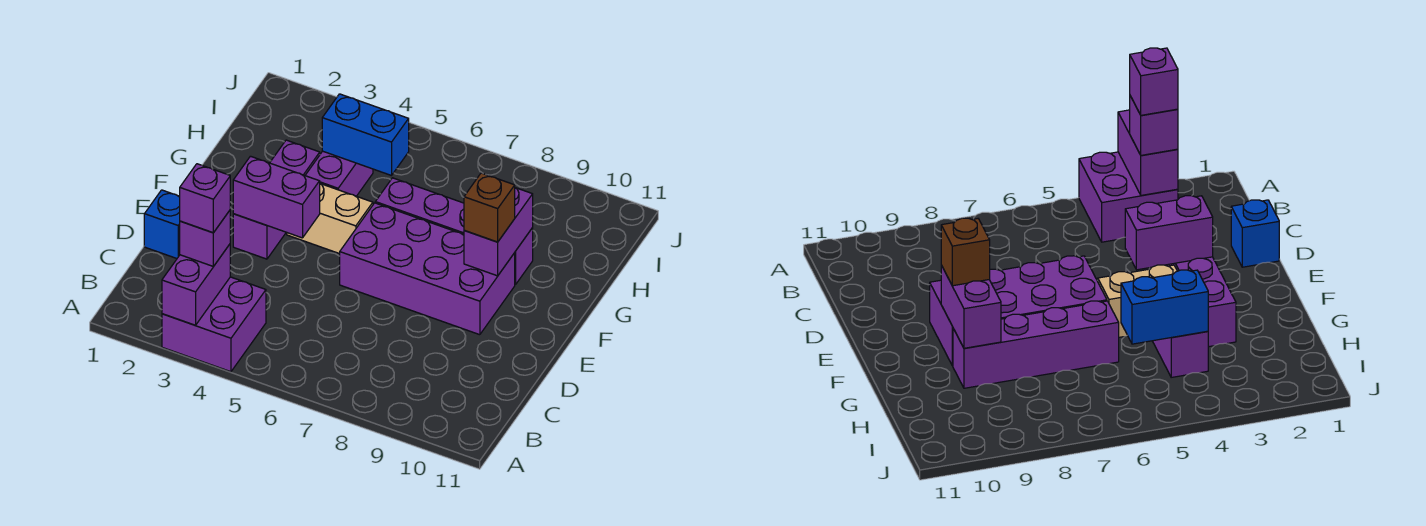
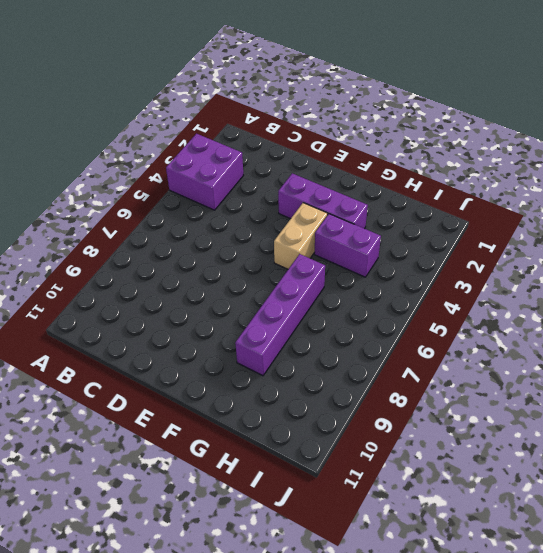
none -> blue brick D1 level 1
none -> purple brick E6:F9 level 1
none -> purple brick A3:B3 level 2

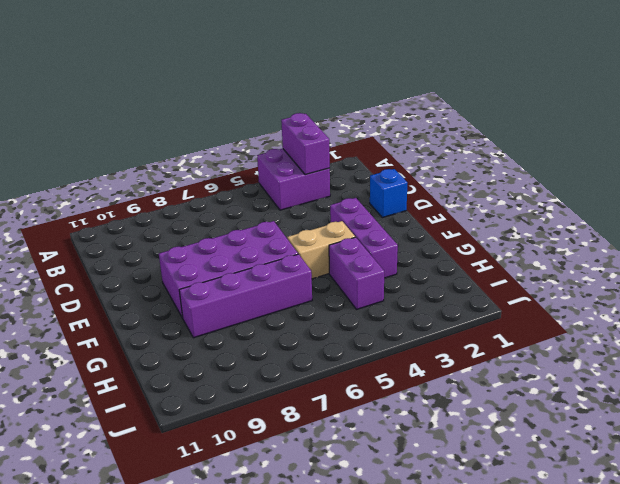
none -> purple brick E3:E4 level 2
none -> purple brick F9:G9 level 2
none -> blue brick H4:H5 level 2

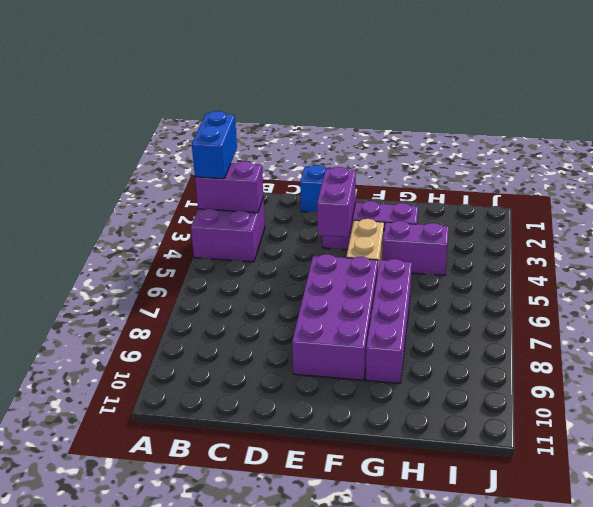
blue brick A2:A3 level 3 -> blue brick H4:H5 level 2
none -> purple brick F9:G9 level 2
none -> purple brick B3 level 3
none -> brown brick F9 level 3

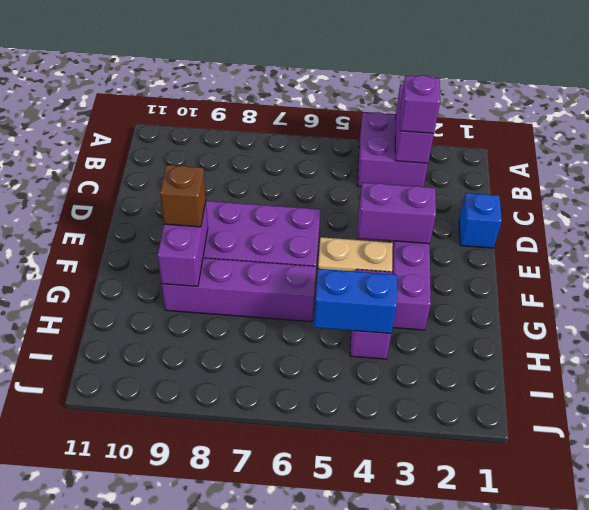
none -> purple brick B3 level 4

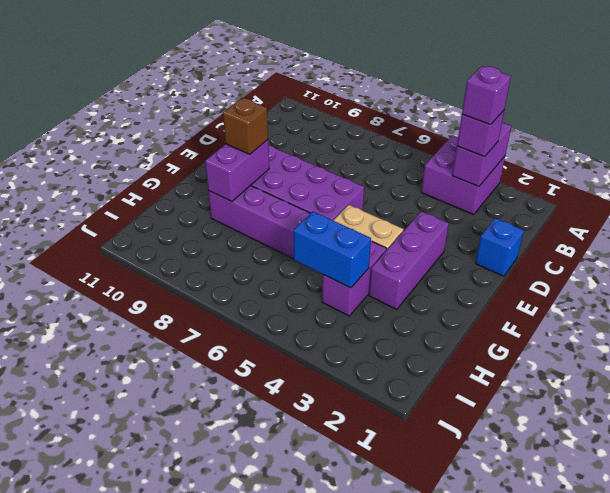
none -> purple brick E3:E4 level 2

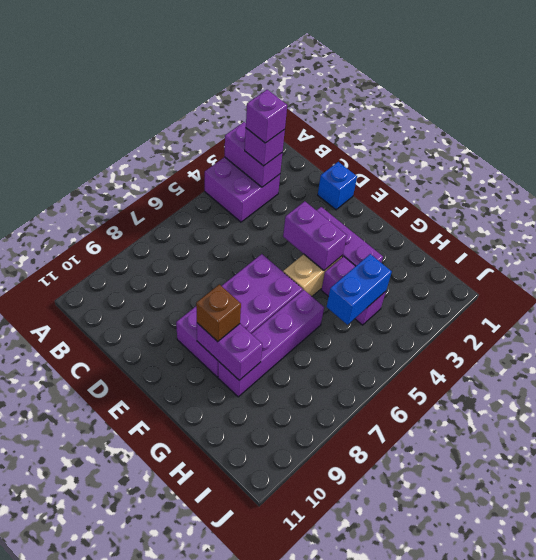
purple brick E4:F4 level 2 -> purple brick E3:E4 level 2

